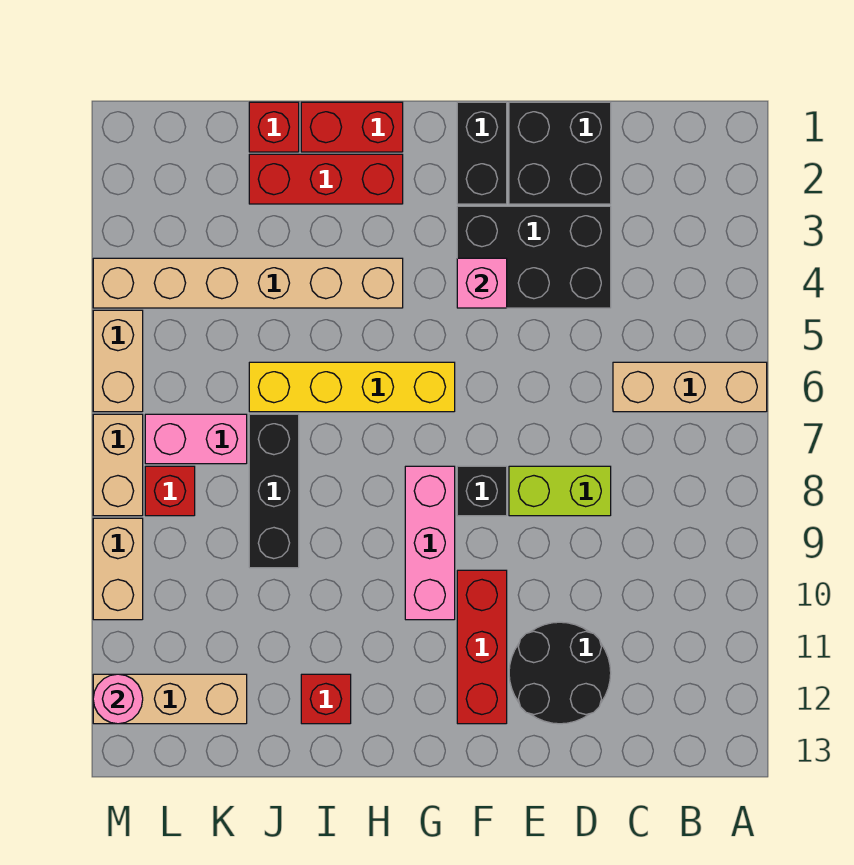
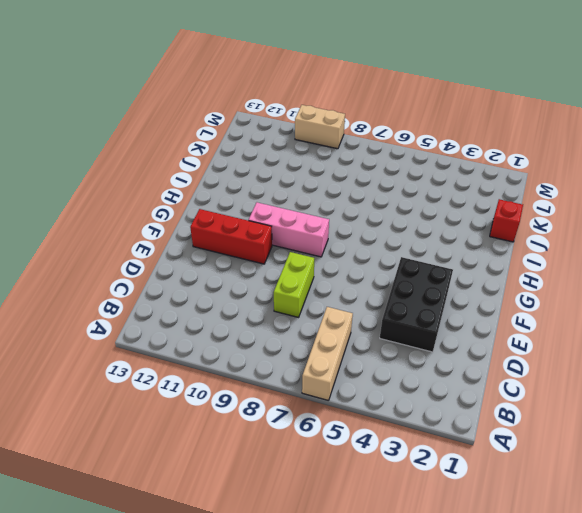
none -> black brick D1:E2 level 1
none -> black round brick D11:E12 level 1
none -> black brick F1:F2 level 1

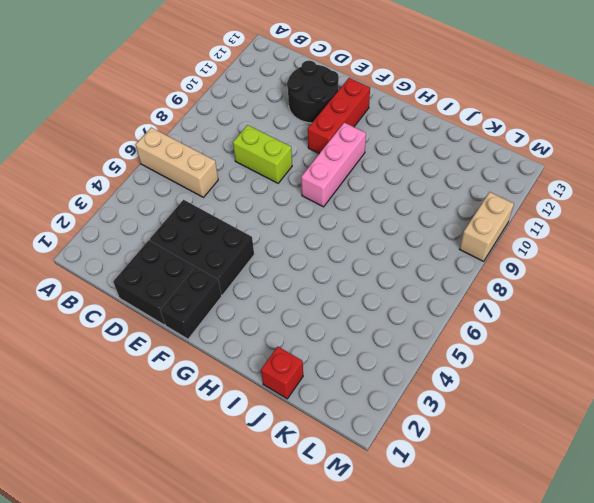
none -> black brick F8 level 1
none -> yellow brick G6:J6 level 1
none -> red brick H1:I1 level 1

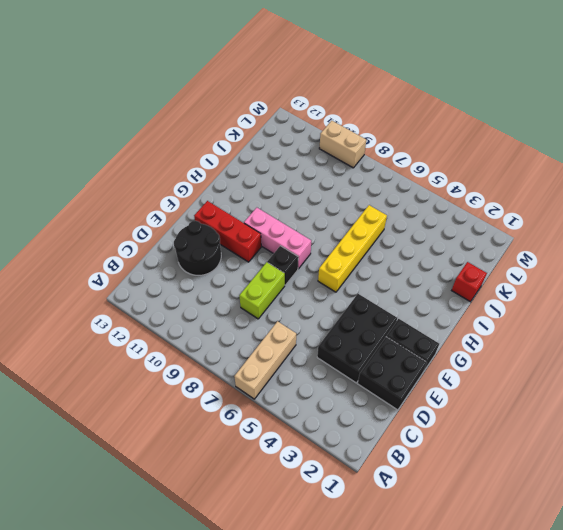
none -> red brick H1:I1 level 1
none -> red brick H2:J2 level 1
none -> tan brick H4:M4 level 1

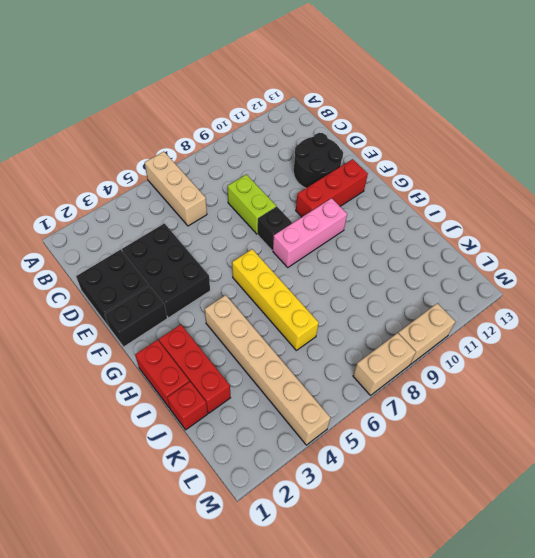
none -> red brick I12 level 1
none -> black brick J7:J9 level 1
none -> pink brick K7:L7 level 1

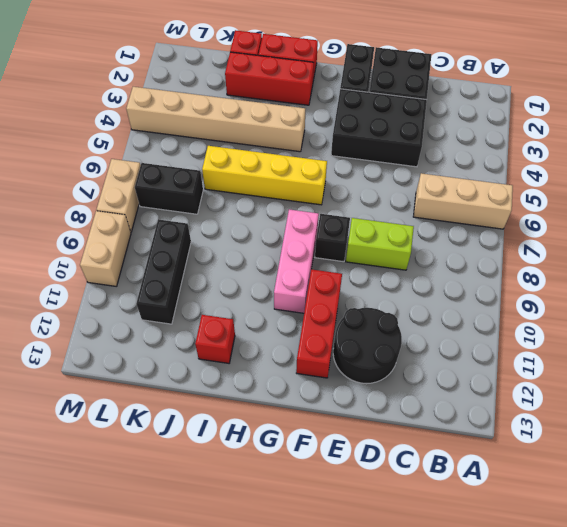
black brick K7:L7 level 1 -> pink brick K7:L7 level 1
black brick K9:K11 level 1 -> black brick J7:J9 level 1
none -> tan brick K12:M12 level 1
none -> red brick L8 level 1
none -> tan brick M5:M6 level 1

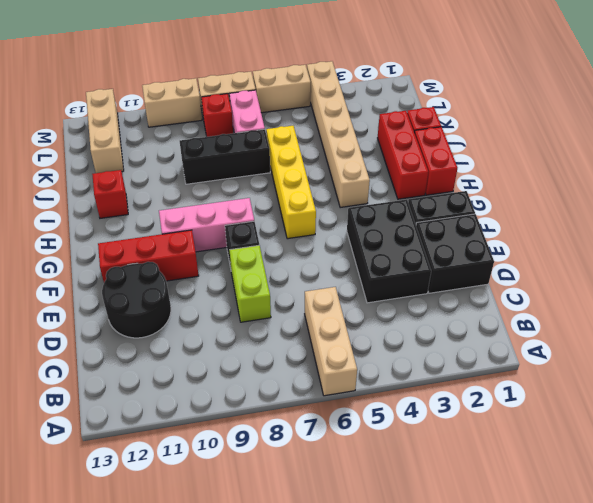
none -> pink brick F4 level 2
none -> pink round brick M12 level 2

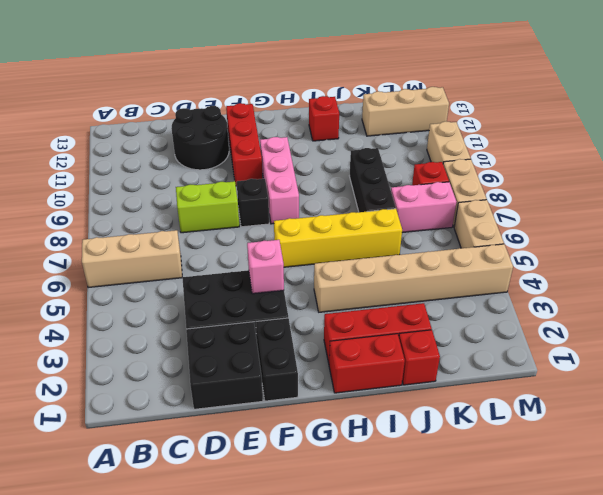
none -> pink round brick M12 level 2

